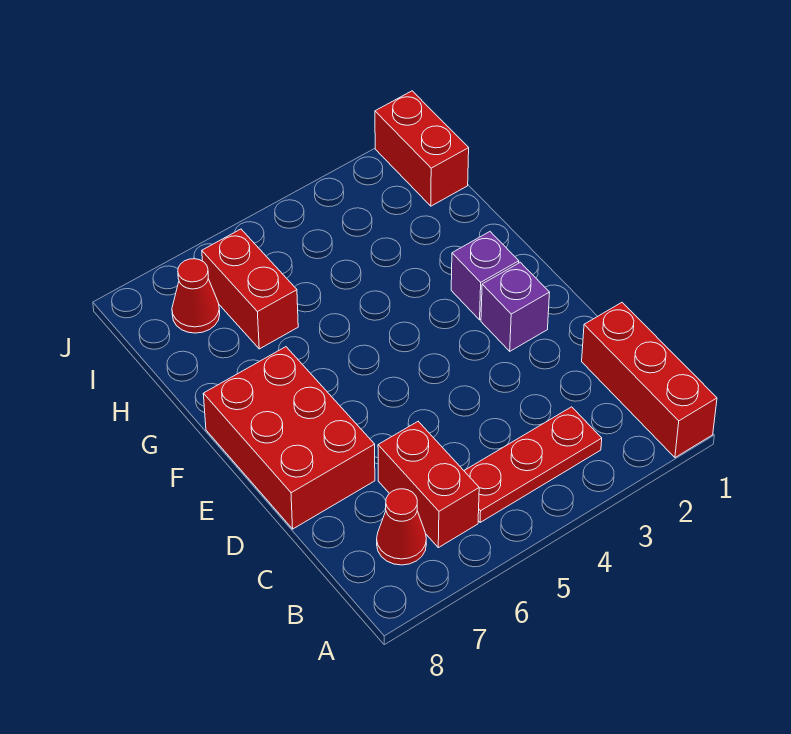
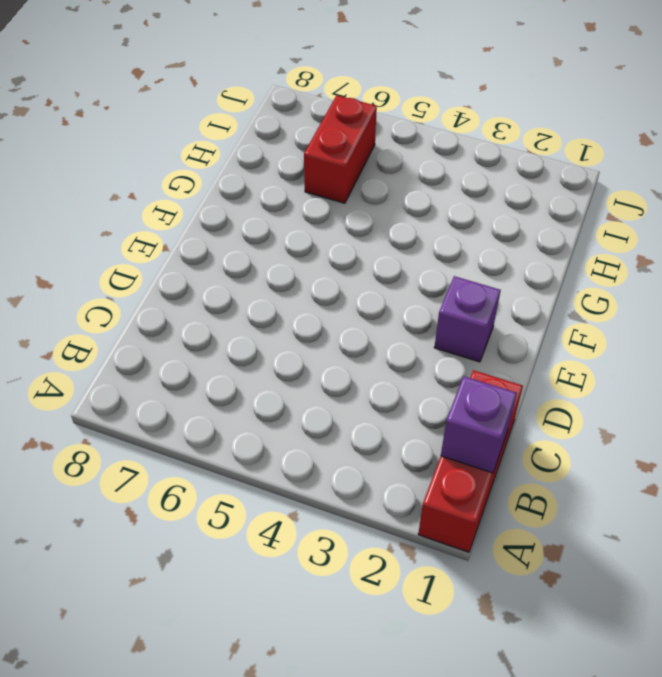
purple brick B1 level 2 -> purple brick F2 level 1
none -> red plate B3:B5 level 1
none -> red brick B6:C6 level 1

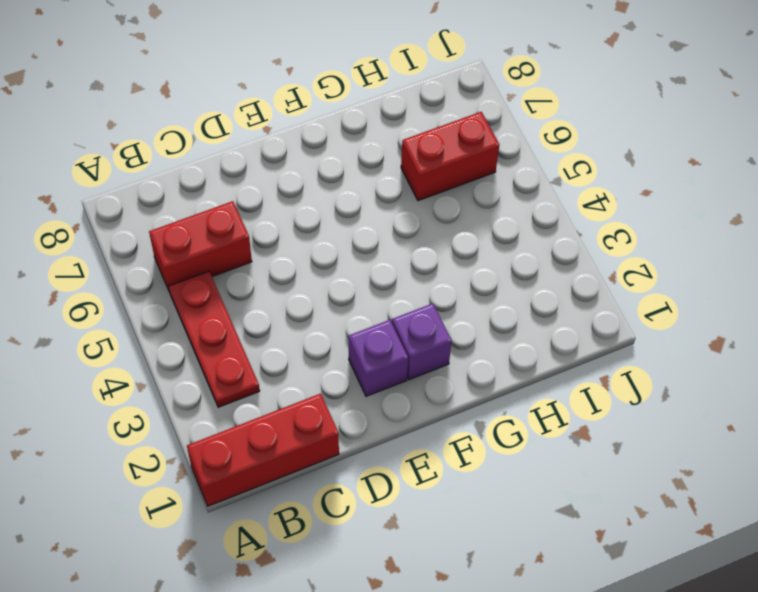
none -> red cone B7 level 1
none -> red brick D7:F8 level 1

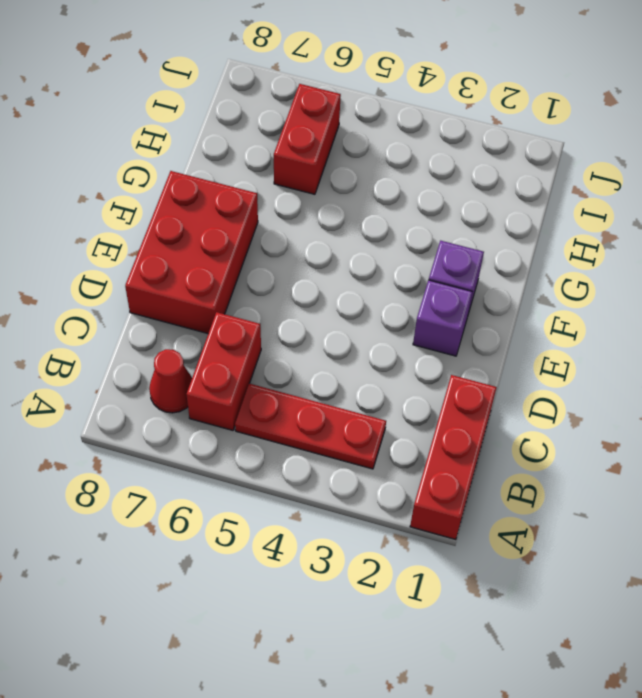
none -> red brick I1:J1 level 1
none -> red cone I7 level 1

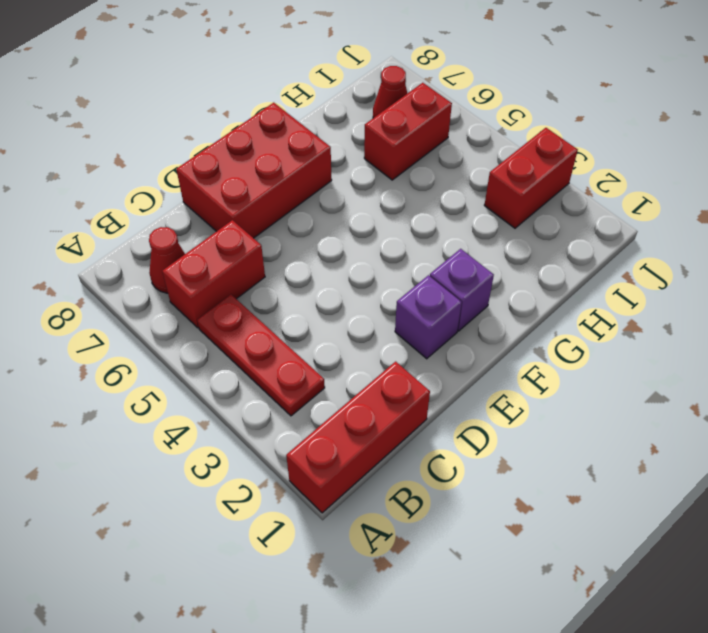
red brick I3:J3 level 1 -> red brick I1:J1 level 1

